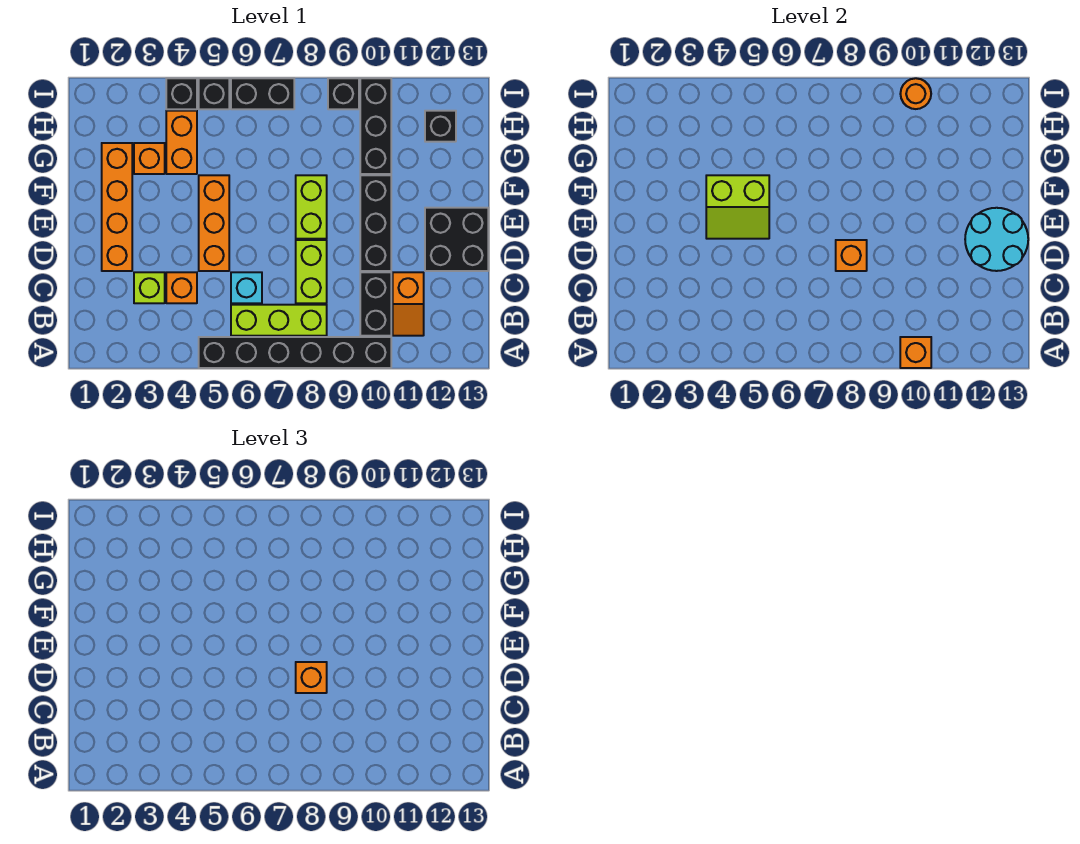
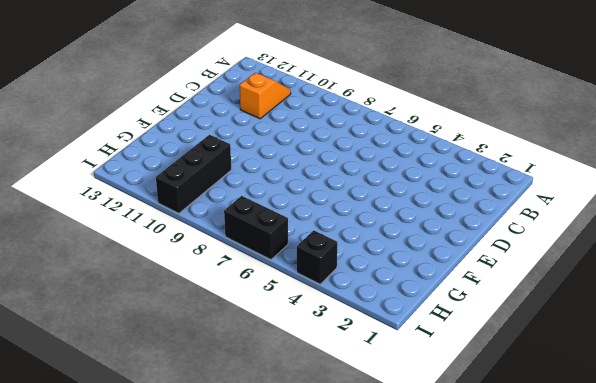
none -> black brick A5:A10 level 1
none -> lime brick B6:B8 level 1
none -> black brick B10:C10 level 1

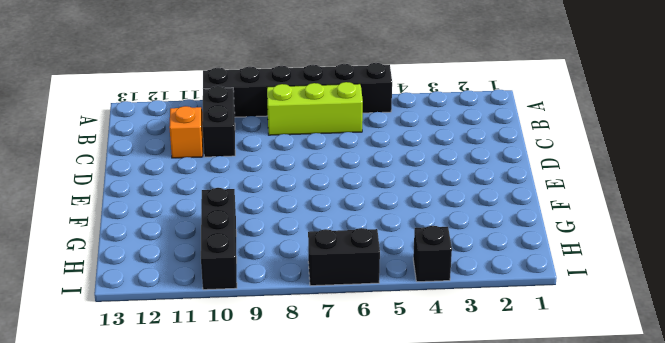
none -> lime brick C3 level 1
none -> orange brick C4 level 1
none -> cyan brick C6 level 1

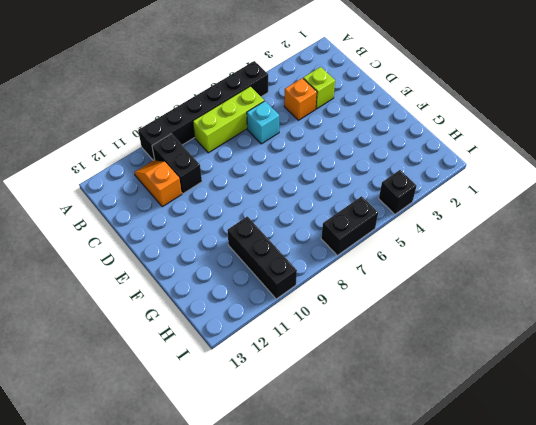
none -> lime brick C8:D8 level 1
none -> orange brick D2:G2 level 1
none -> orange brick D5:F5 level 1

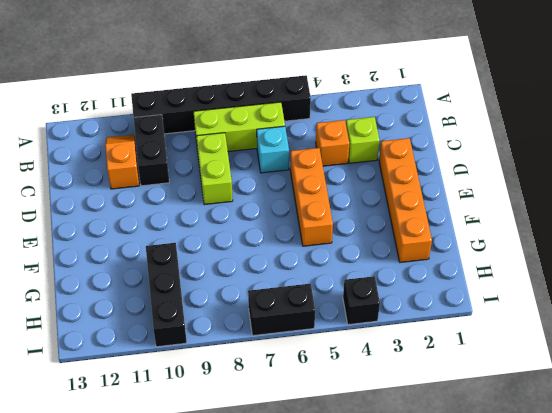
none -> black brick D10:F10 level 1
none -> black brick D12:E13 level 1
none -> lime brick E8:F8 level 1

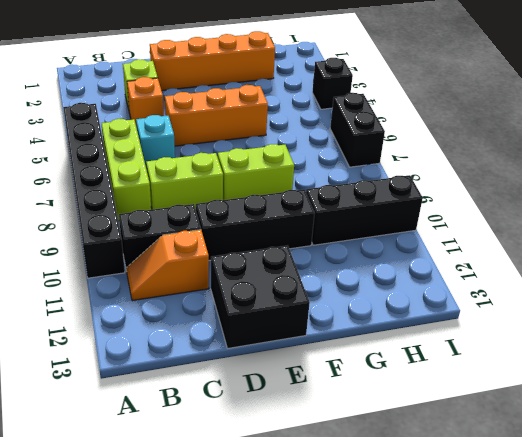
none -> orange brick G3 level 1
none -> orange brick G4:H4 level 1
none -> black brick H12 level 1

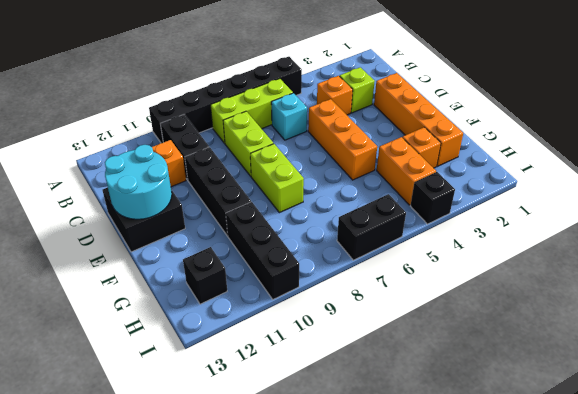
none -> black brick I5 level 1
none -> black brick I9 level 1
none -> orange brick A10 level 2

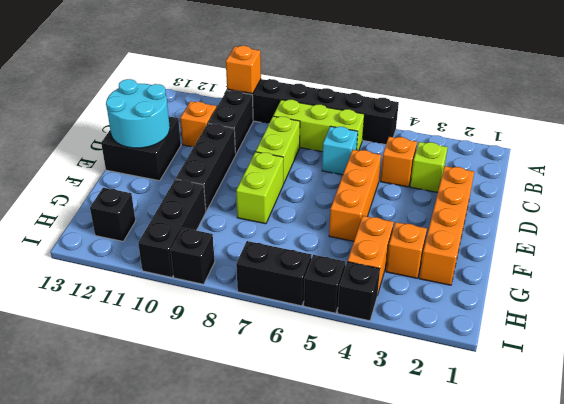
none -> orange brick D8 level 2
none -> lime slope E4:F5 level 2 top F
none -> orange round brick I10 level 2

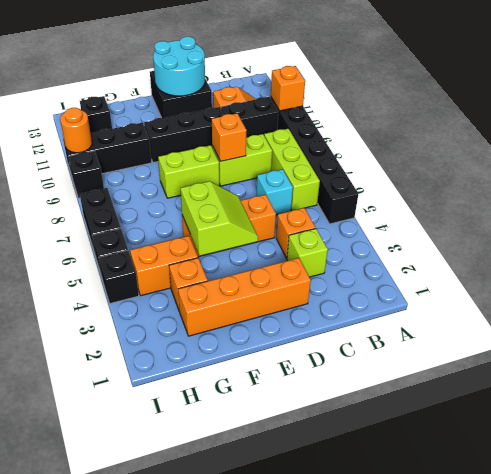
none -> orange brick D8 level 3

